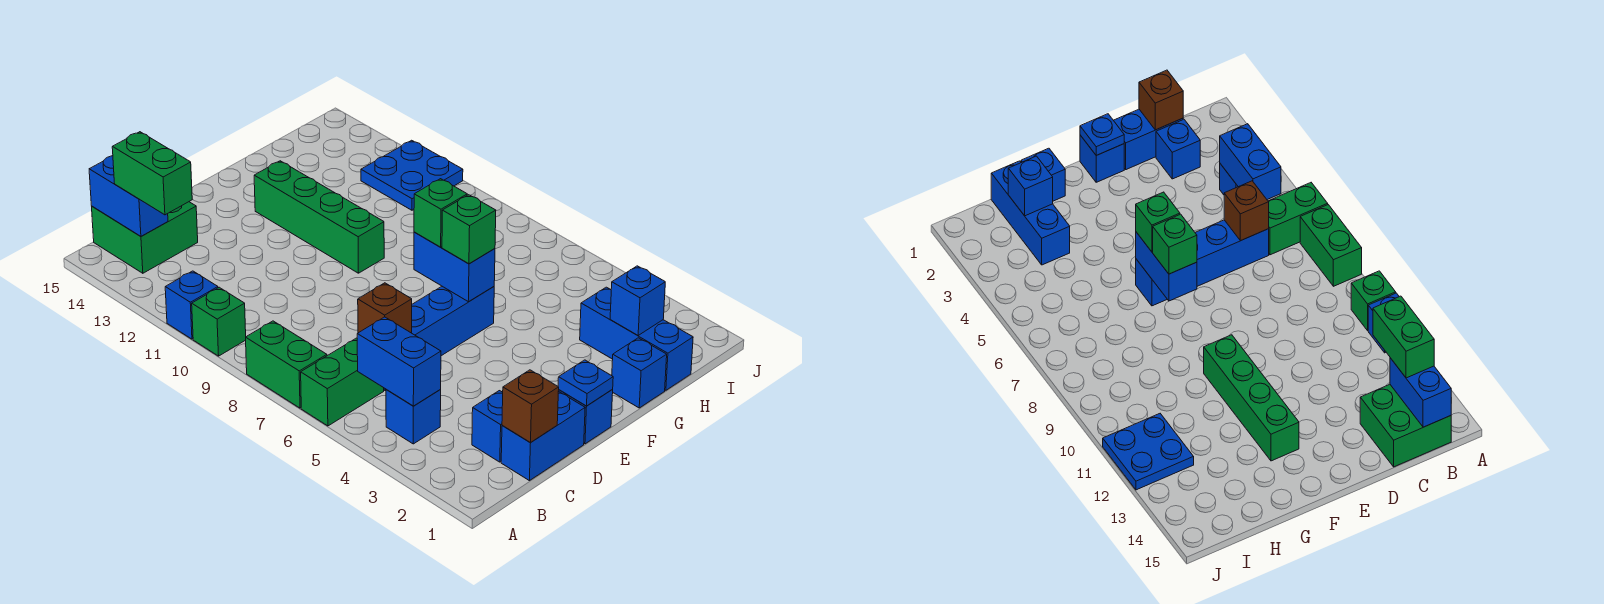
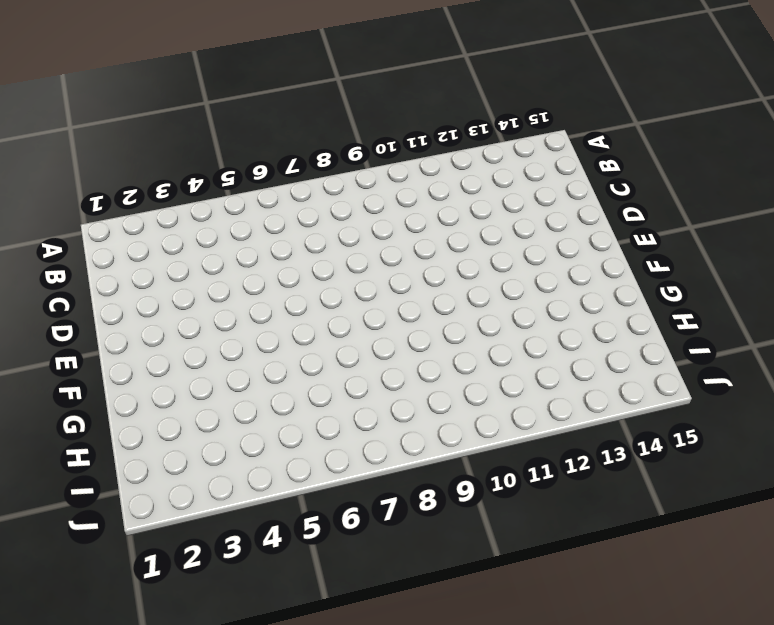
none -> green brick A6:B6 level 1
none -> green brick A7:A8 level 1
none -> green brick A10 level 1

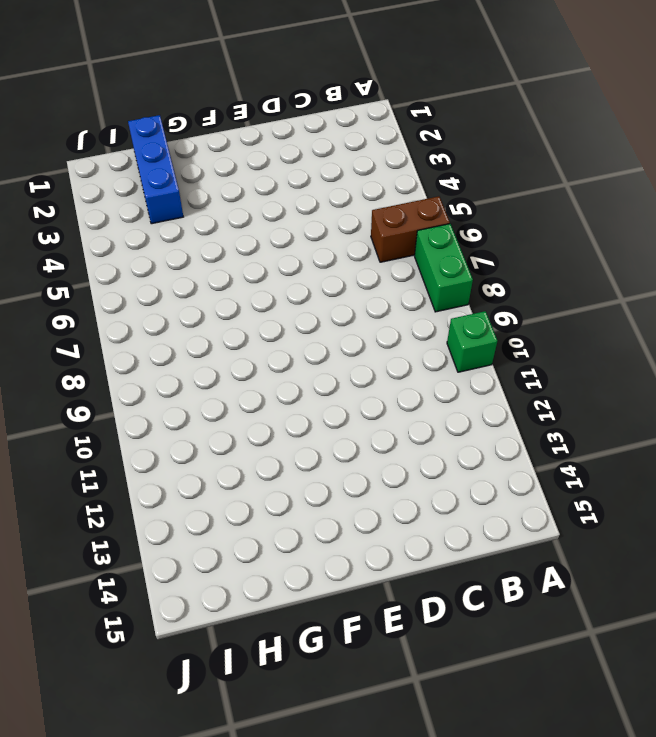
brown brick A6:B6 level 1 -> green brick A6:B6 level 1
none -> blue brick A11 level 1
none -> blue brick B4 level 1
none -> green brick B14:C15 level 1

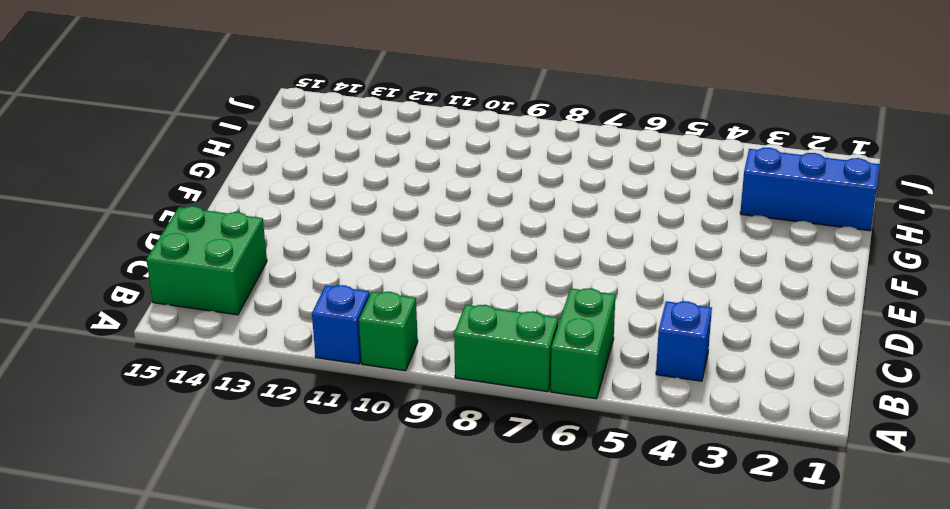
none -> blue brick C1:D1 level 1
none -> blue brick C2 level 1
none -> blue brick C6:F6 level 1

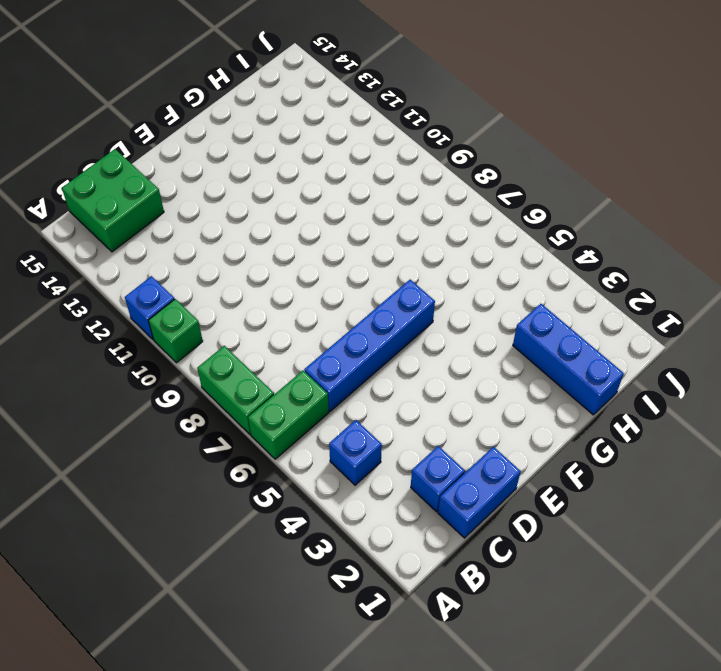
none -> blue brick E1 level 1
none -> green brick F10:F13 level 1
none -> blue brick G1 level 1

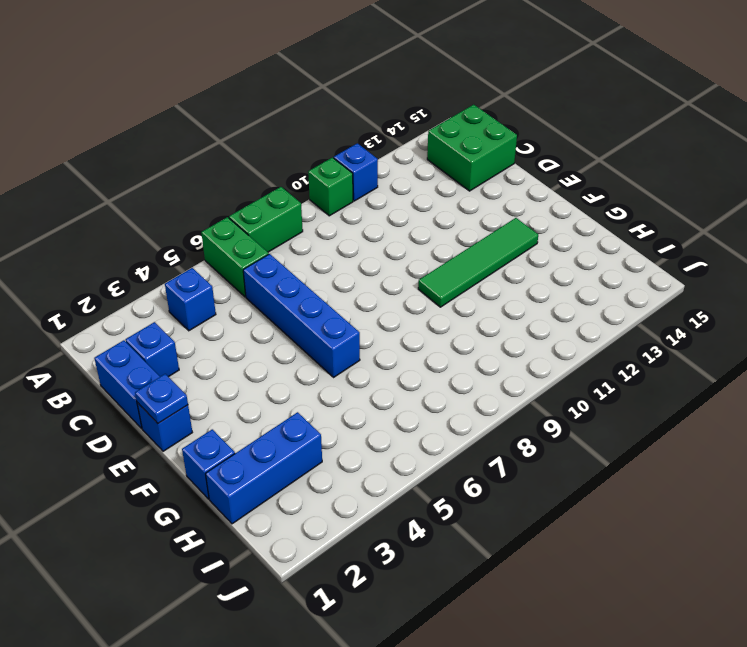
green tile F10:F13 level 1 -> green brick F10:F13 level 1
none -> blue plate I11:J12 level 1
none -> blue brick B4:B5 level 2
none -> blue brick B14:B15 level 2

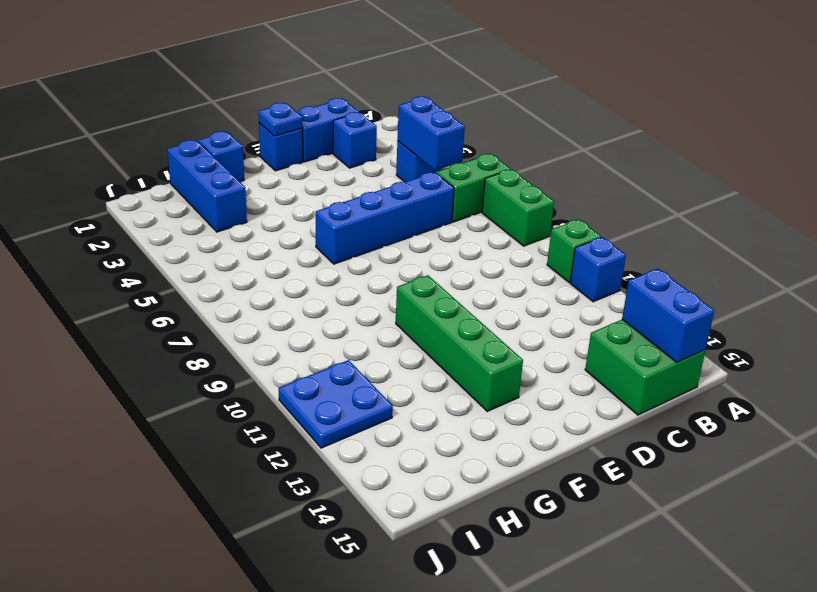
none -> brown brick C1 level 2
none -> brown brick C6 level 2
none -> blue brick F6:F7 level 2

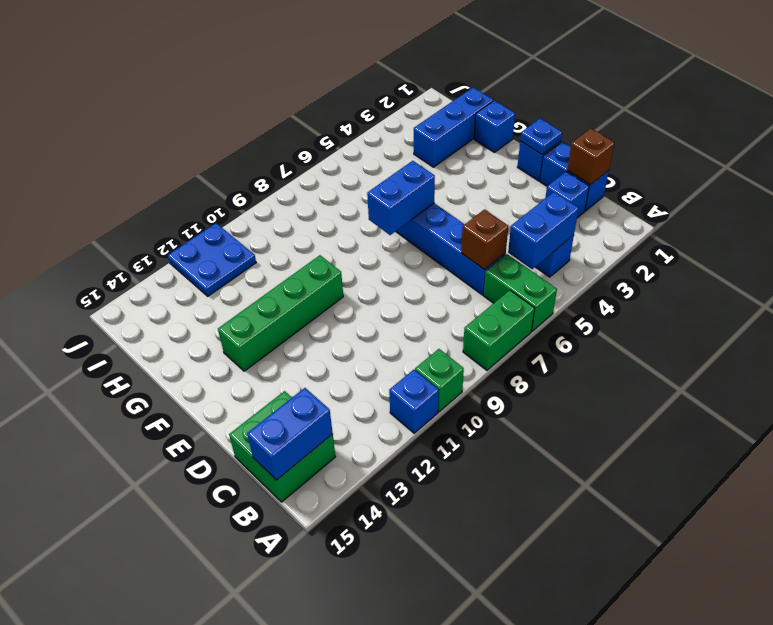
none -> blue brick H2 level 2
none -> green brick B13:B14 level 3
none -> green brick F6 level 3

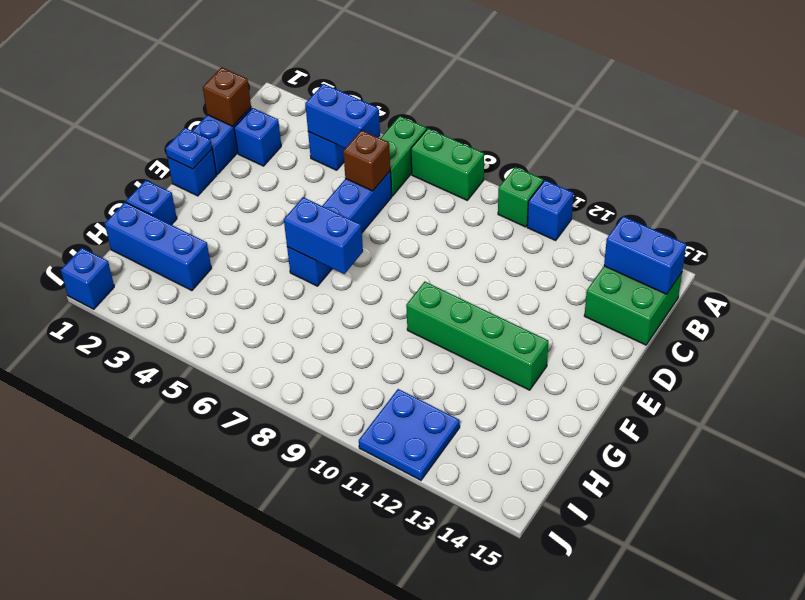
blue brick J1 level 1 -> blue brick H2 level 2
none -> green brick B13:B14 level 3
none -> green brick F6 level 3
none -> green brick F7 level 3

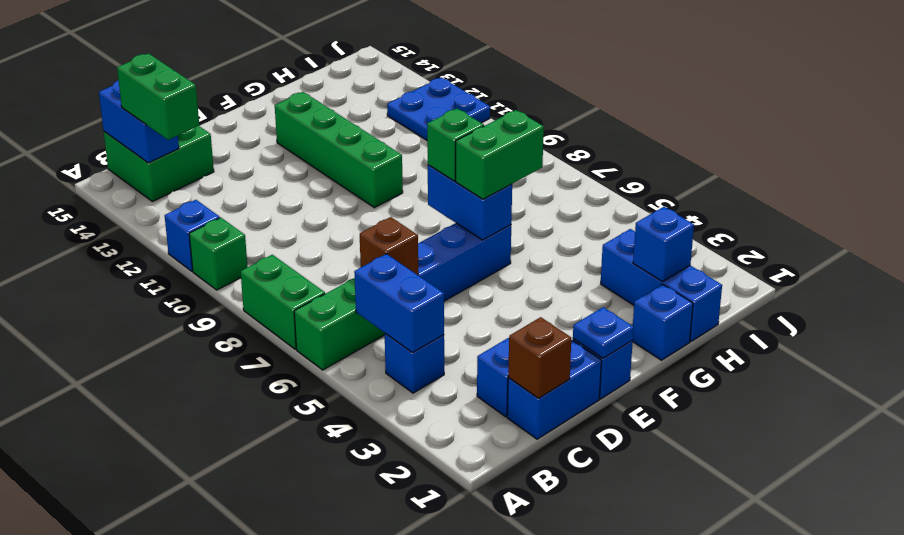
green brick F6:G6 level 3 -> green brick F6 level 3

